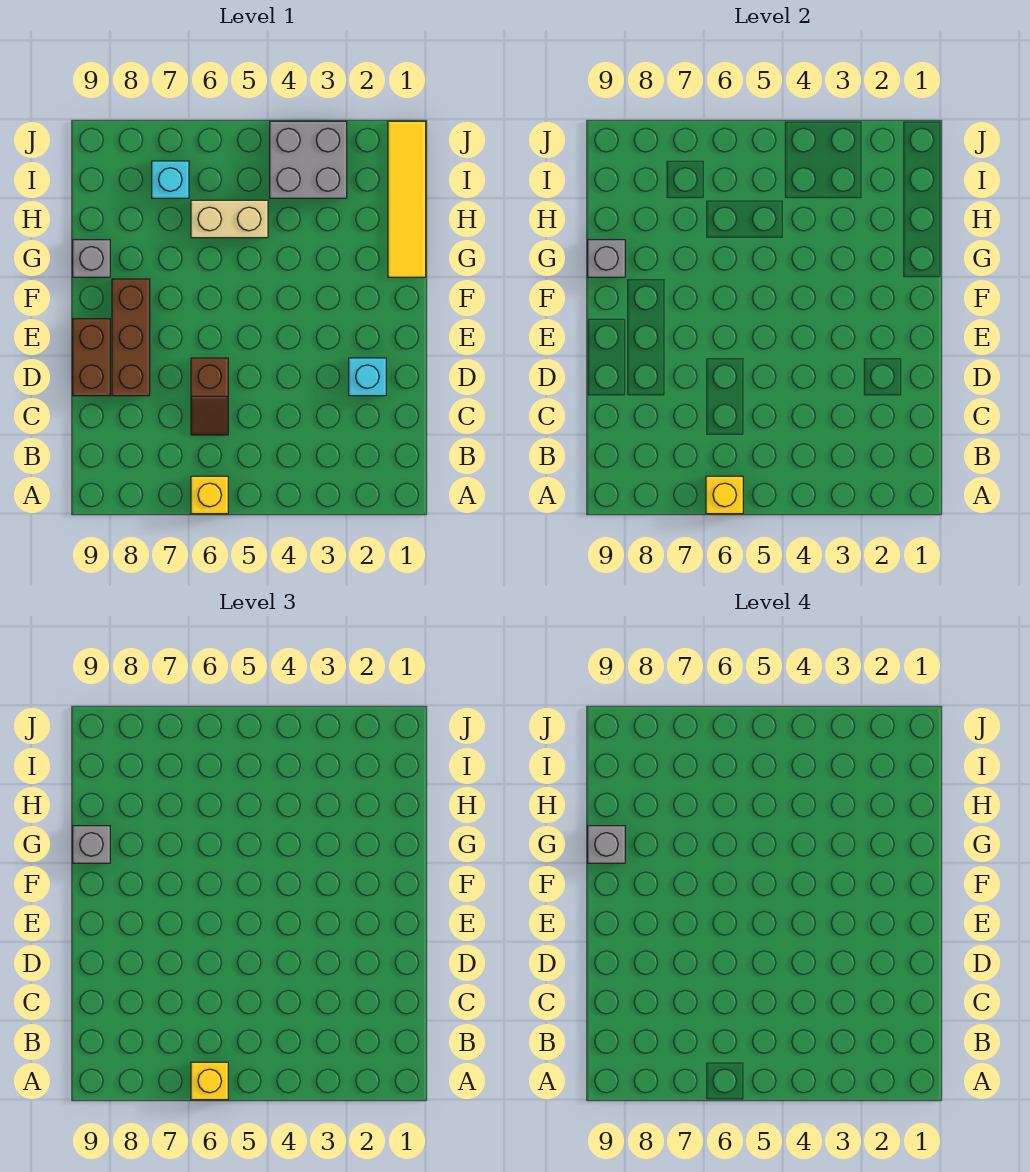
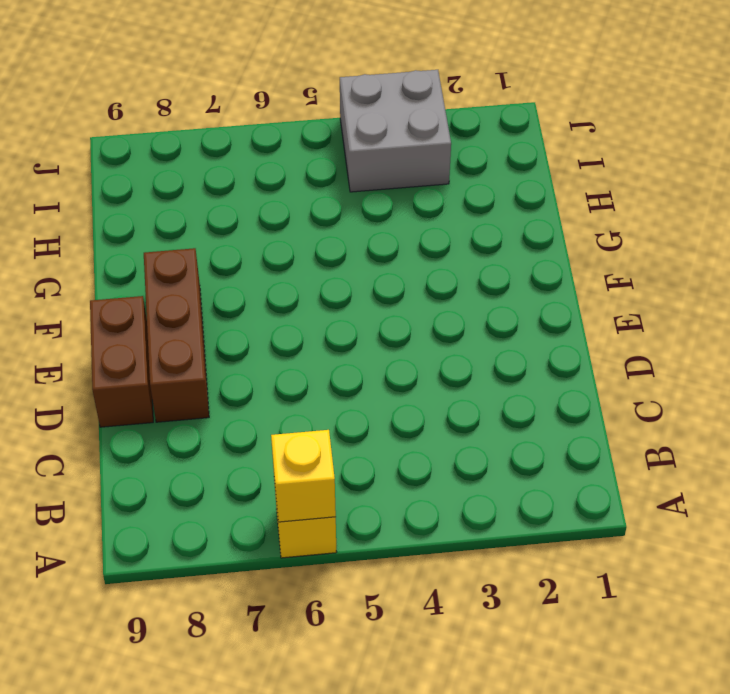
none -> brown slope C6:D6 level 1 top D
none -> cyan brick D2 level 1
none -> yellow tile G1:J1 level 1

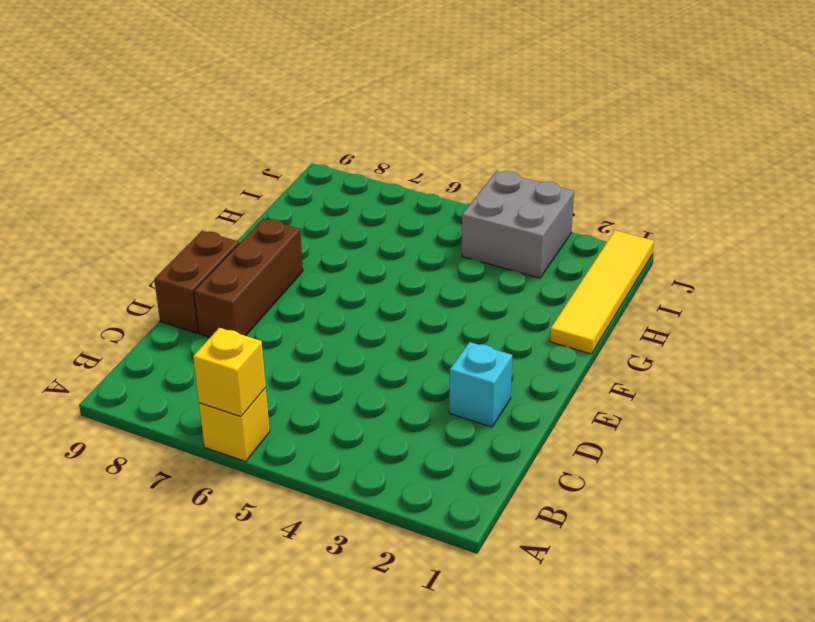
none -> brown slope C6:D6 level 1 top D
none -> grey brick G9 level 1
none -> tan brick H5:H6 level 1

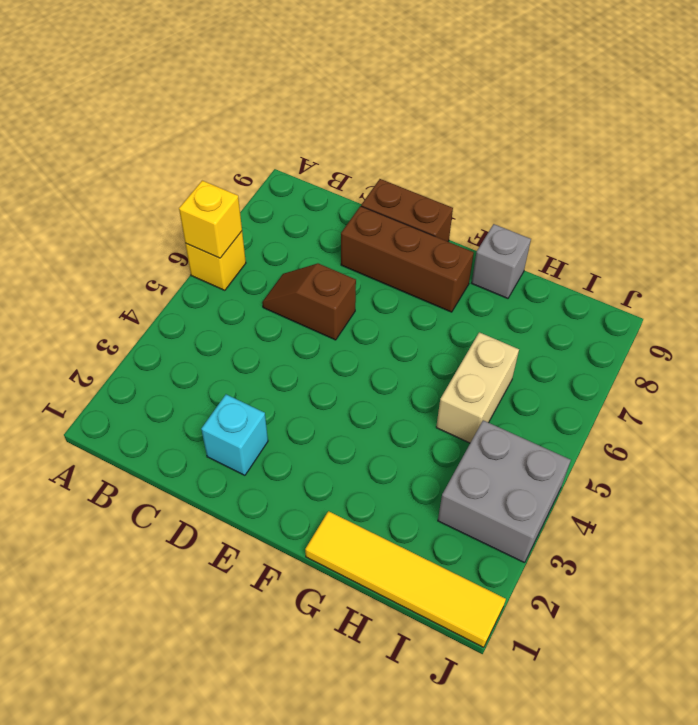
none -> cyan brick I7 level 1
none -> grey brick G9 level 2
none -> yellow brick A6 level 3

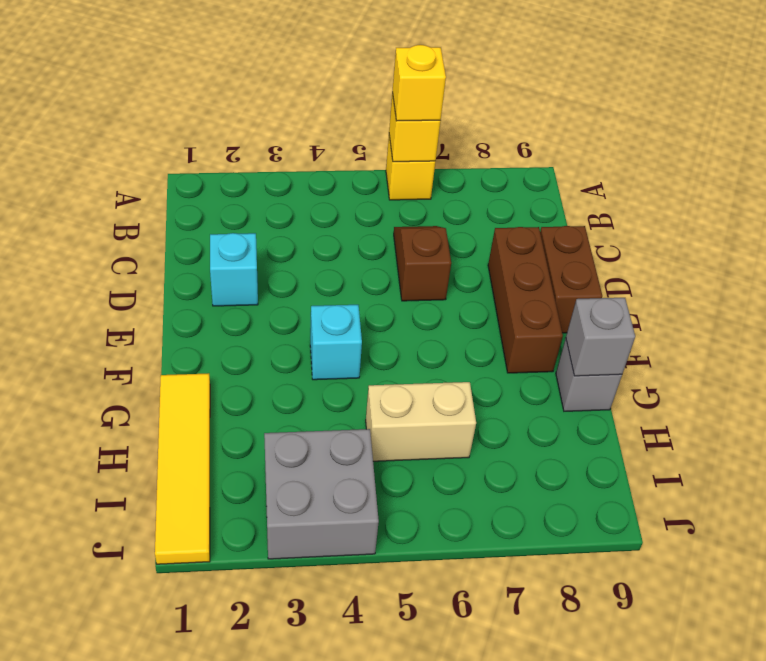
cyan brick F4 level 1 -> cyan brick I7 level 1
none -> grey brick G9 level 3
none -> grey brick G9 level 4

